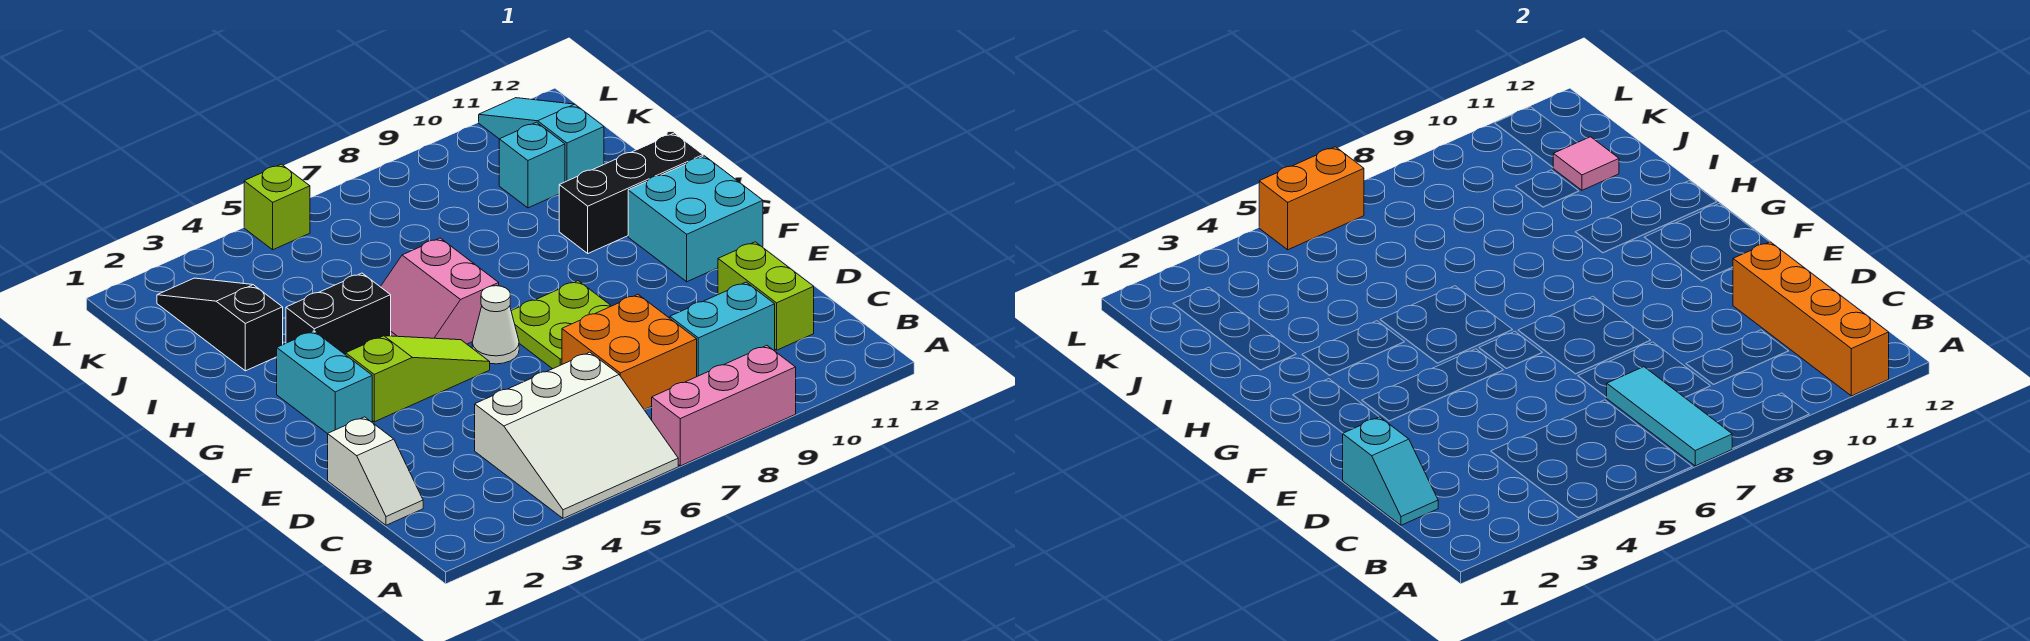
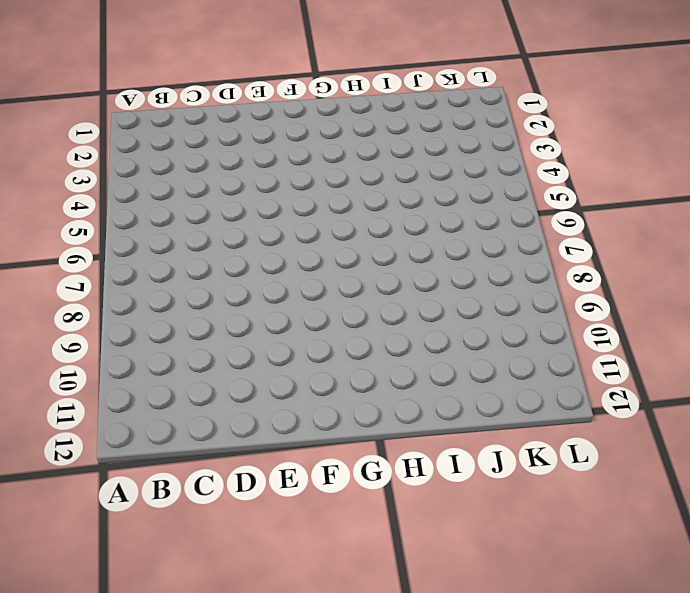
none -> white slope A4:C6 level 1 top C
none -> pink brick A7:A9 level 1
none -> white slope C1:D1 level 1 top D

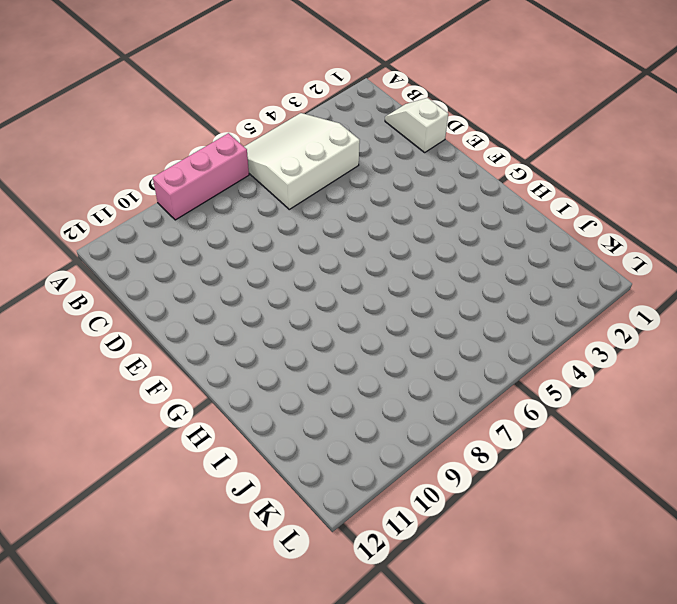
none -> orange brick C7:D8 level 1
none -> cyan brick C9:C10 level 1
none -> lime brick C11:D11 level 1

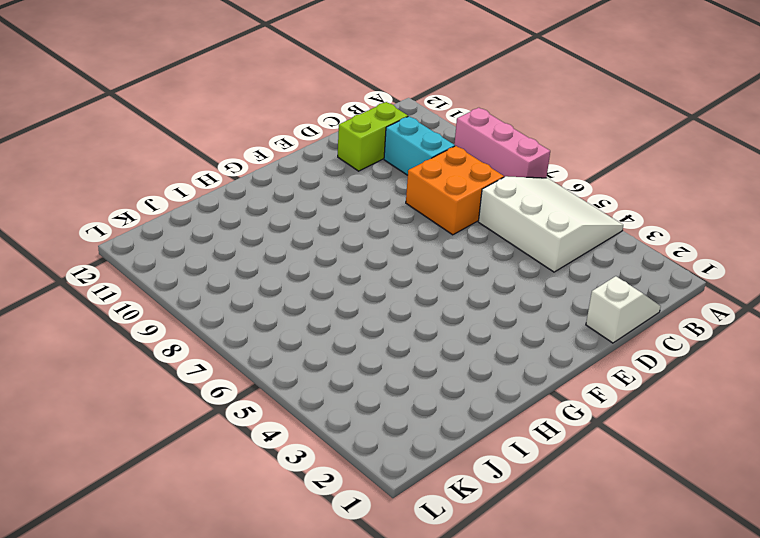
none -> lime plate E7:F8 level 1
none -> cyan brick F2:G2 level 1
none -> lime slope F3:F5 level 1 top 3

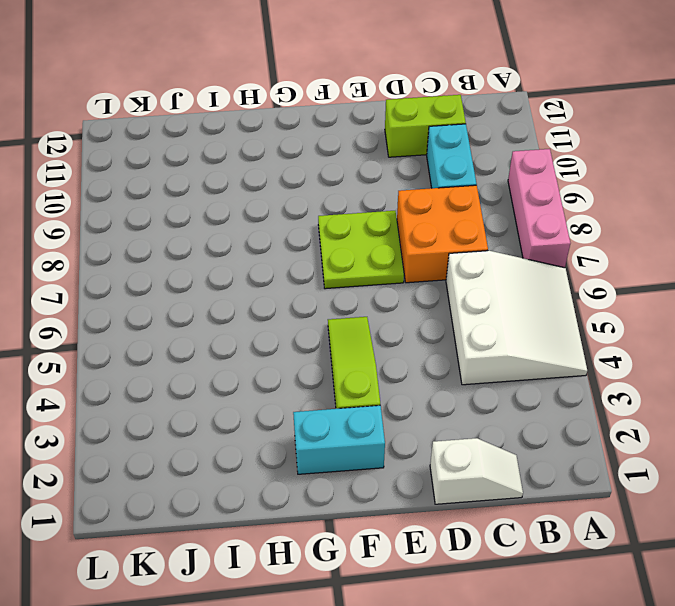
none -> white cone F6 level 1
none -> cyan brick F11:G12 level 1
none -> pink slope G5:H6 level 1 top 6

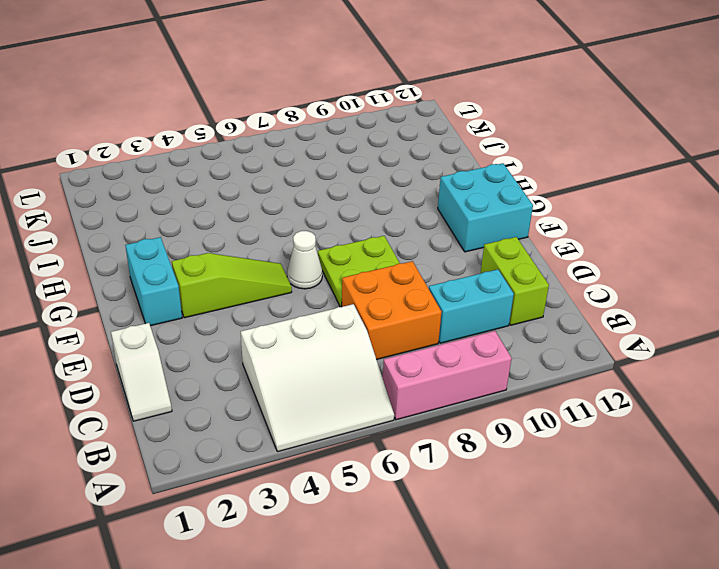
none -> pink slope G5:H6 level 1 top 6
none -> black brick H3:H4 level 1
none -> black brick H10:H12 level 1

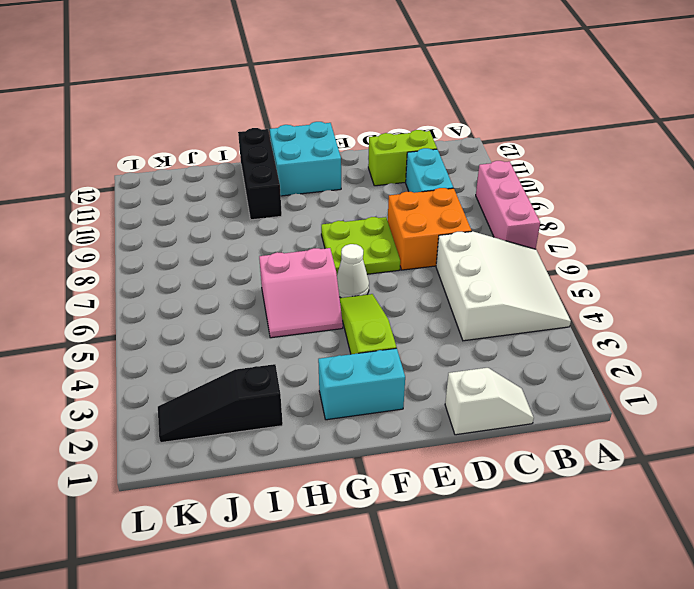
none -> black brick H3:H4 level 1
none -> cyan brick J10 level 1
none -> cyan slope J11:L11 level 1 top J

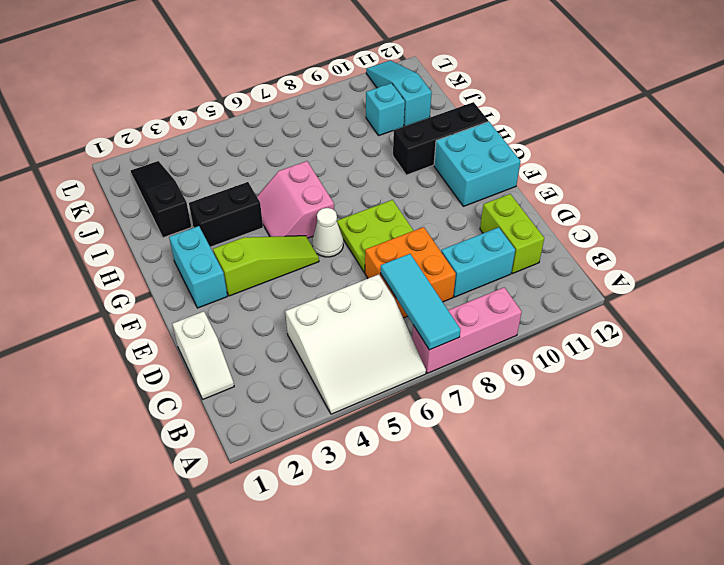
none -> lime brick L5 level 1
none -> orange brick A11:D11 level 2
none -> cyan slope C1:D1 level 2 top D

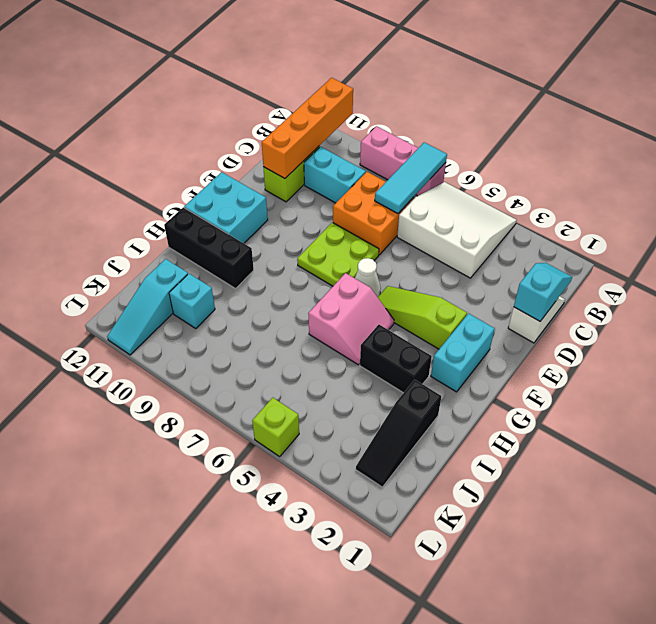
none -> pink tile J11 level 2
none -> orange brick L5:L6 level 2

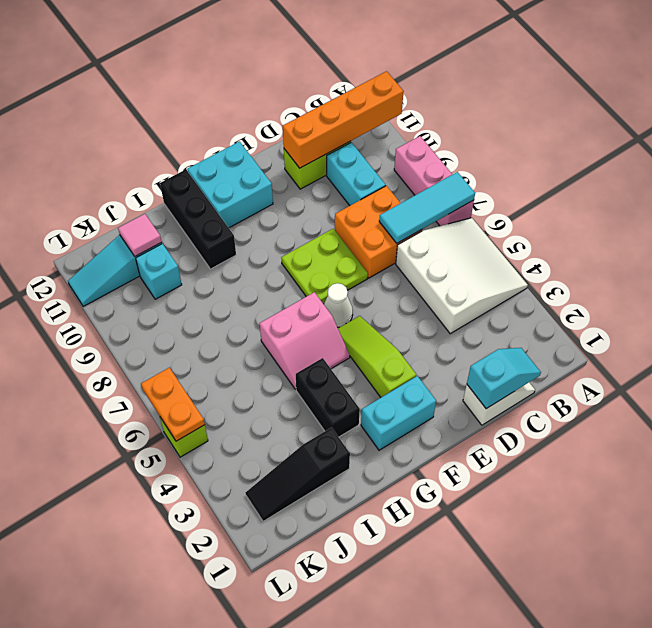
orange plate L5:L6 level 2 -> orange brick L5:L6 level 2

